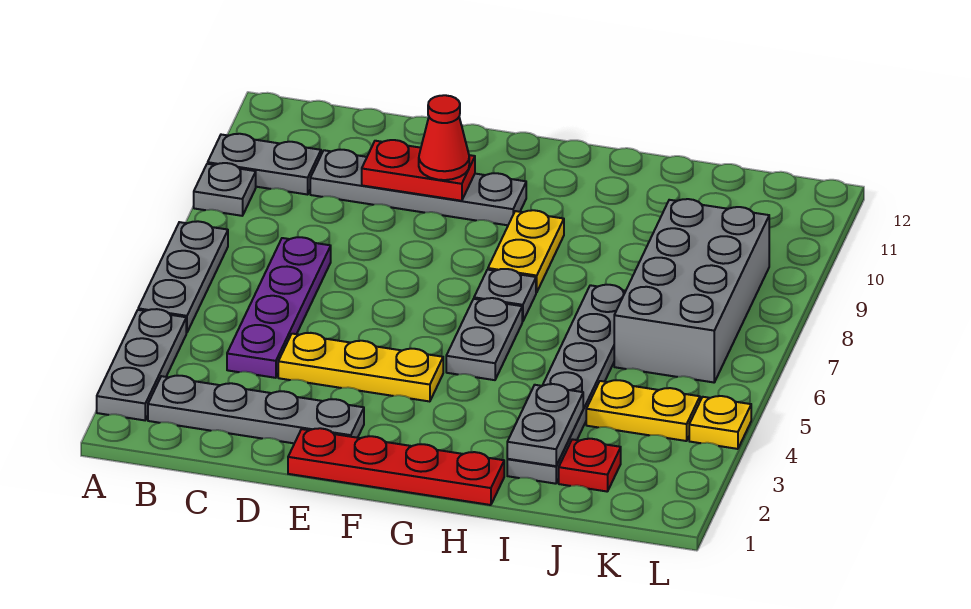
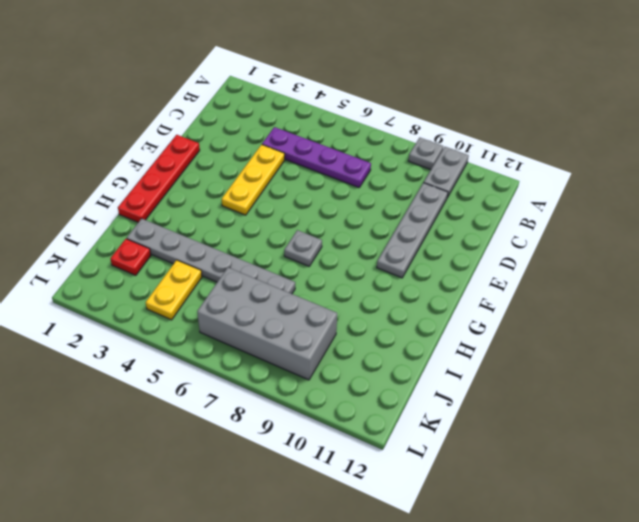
none -> grey plate A2:A4 level 1
none -> grey plate A5:A7 level 1
none -> grey plate B2:E2 level 1

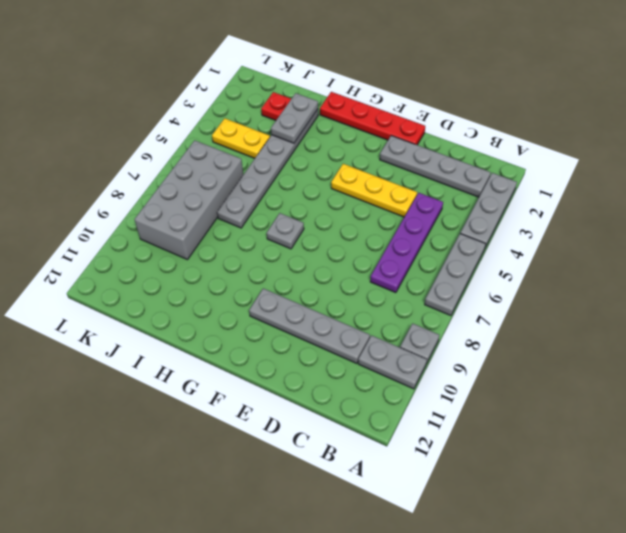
none -> grey plate G5:G6 level 1
none -> yellow plate G8:G9 level 1
none -> yellow plate L4 level 1

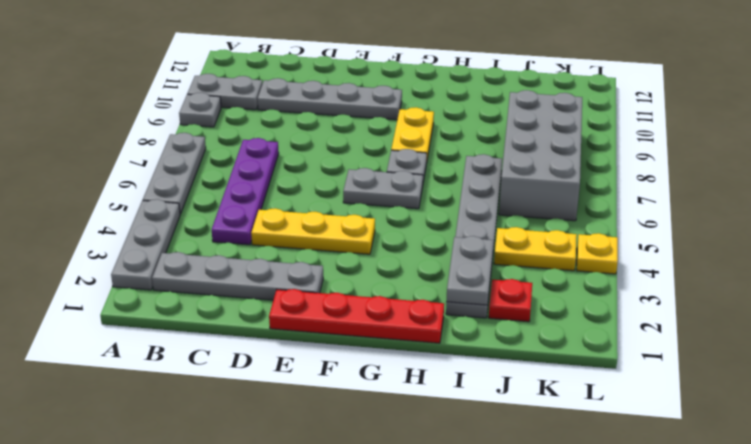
grey plate F6:G6 level 1 -> grey plate G5:G6 level 1
none -> red plate D10:E10 level 2
none -> red cone E10 level 3

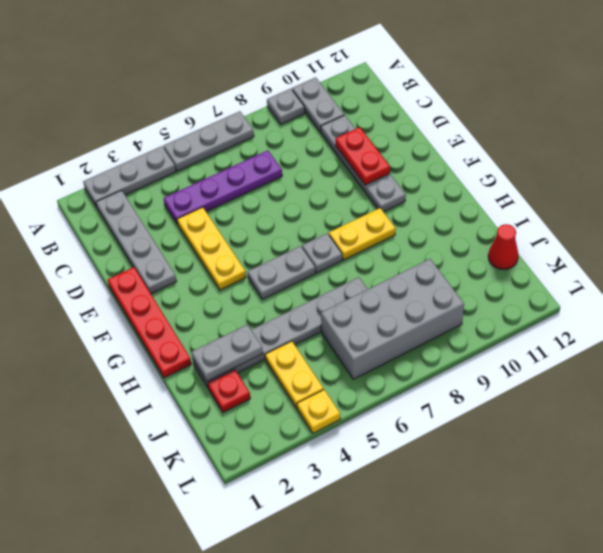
red cone J12 level 1 -> red cone E10 level 3

